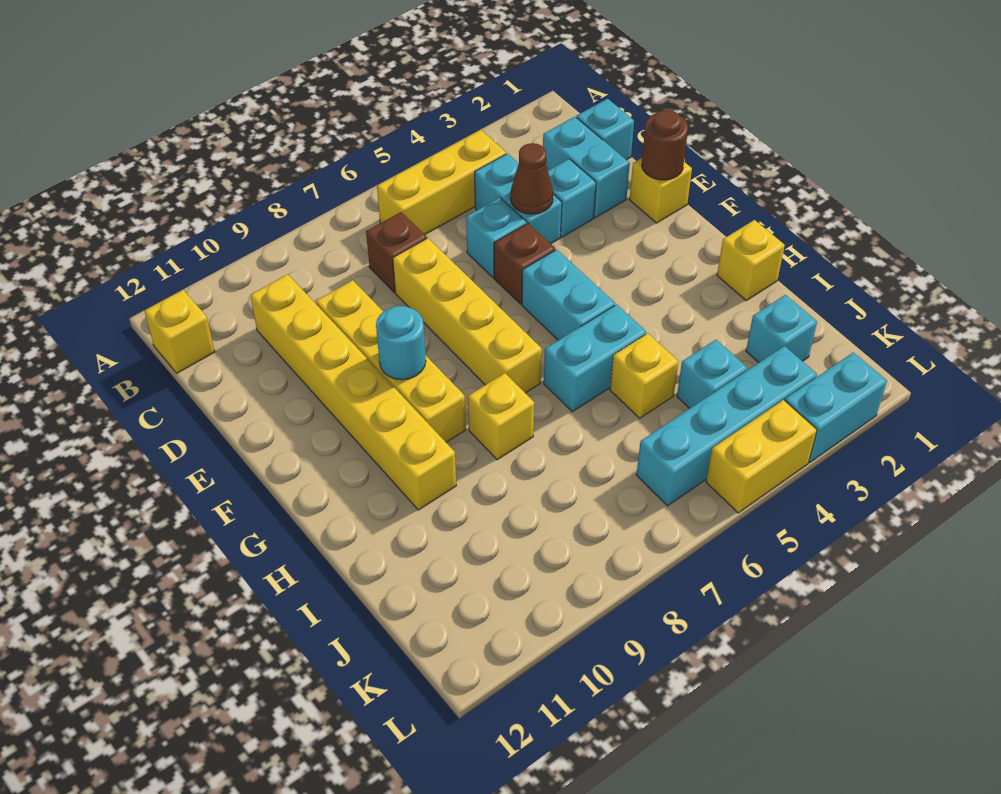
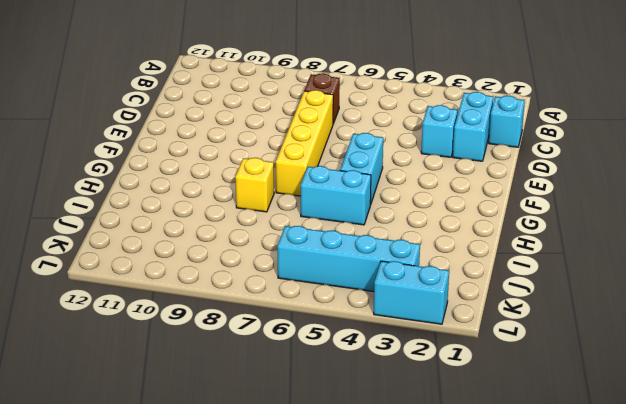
none -> yellow brick B4:B6 level 1
none -> yellow brick B12 level 1
none -> cyan brick C4:D4 level 1

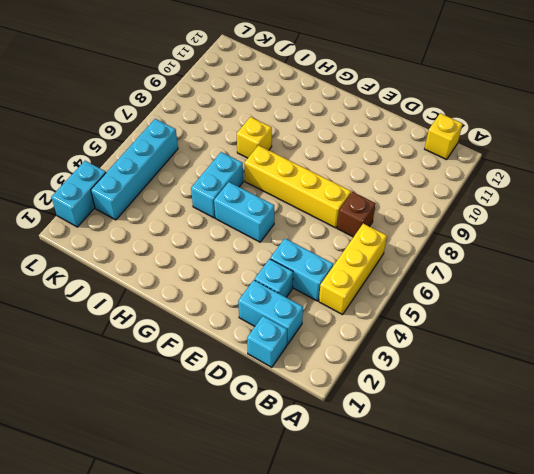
none -> yellow brick C10:H10 level 1
none -> cyan brick D5 level 1
none -> yellow brick D9:G9 level 1

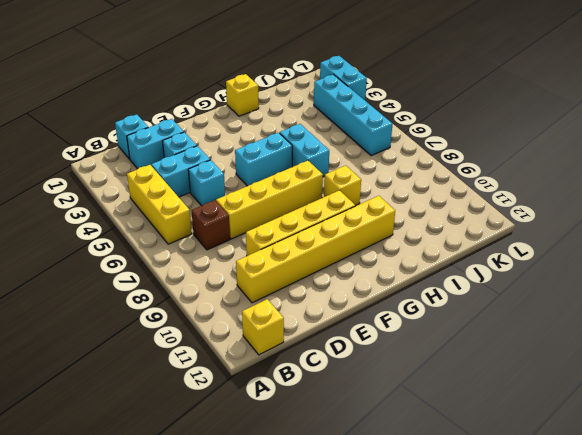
none -> yellow brick E1 level 1
none -> brown brick E5 level 1
none -> yellow brick I5 level 1

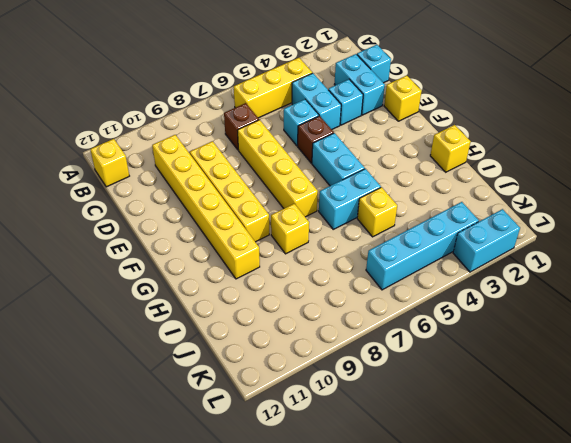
none -> cyan brick J2 level 1
none -> cyan brick J4 level 1
none -> yellow brick L4:L5 level 1

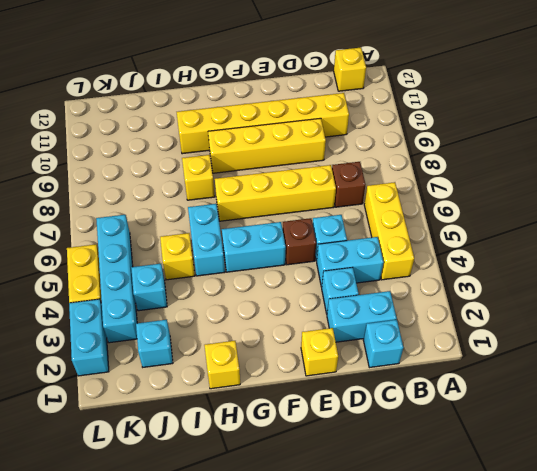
none -> brown cone D4 level 2
none -> brown round brick E1 level 2
none -> cyan round brick F9 level 2

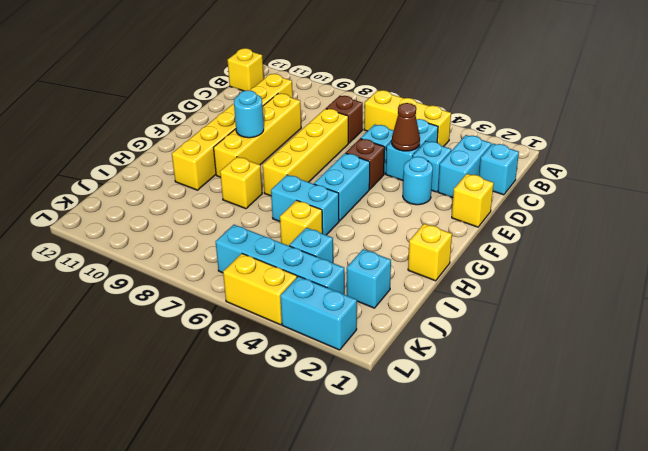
cyan round brick E3 level 1 -> none
none -> brown round brick E1 level 2

